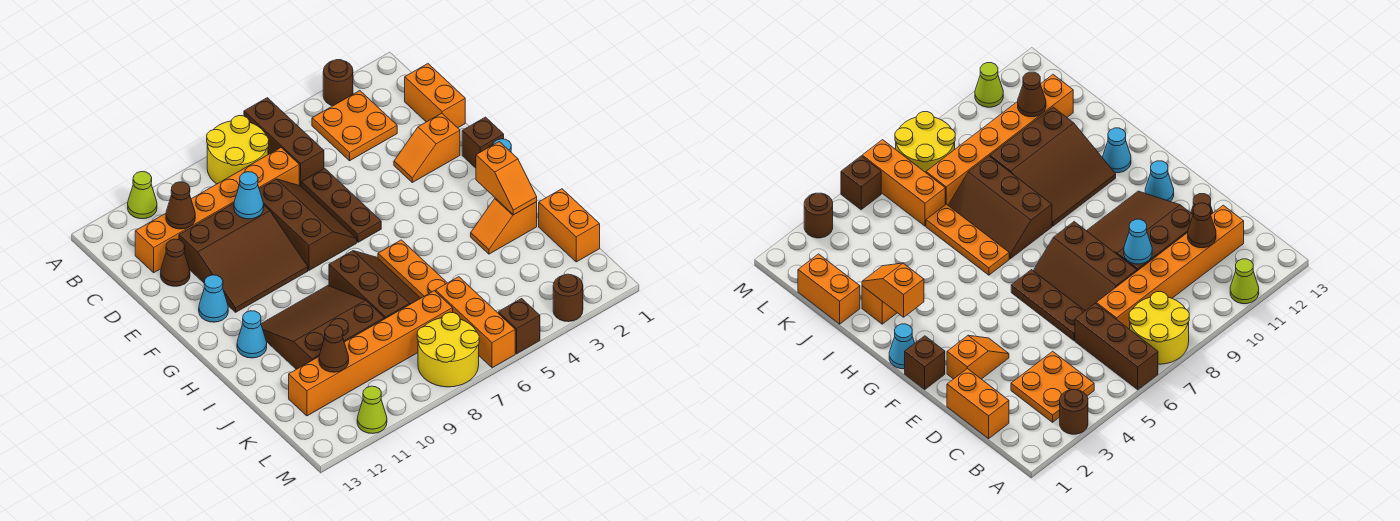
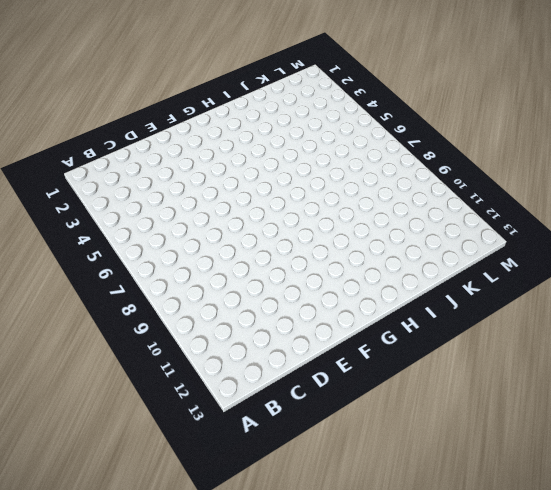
none -> brown round brick A3 level 1
none -> brown brick A6:C6 level 1
none -> yellow round brick A7:B8 level 1
none -> lime cone A11 level 1

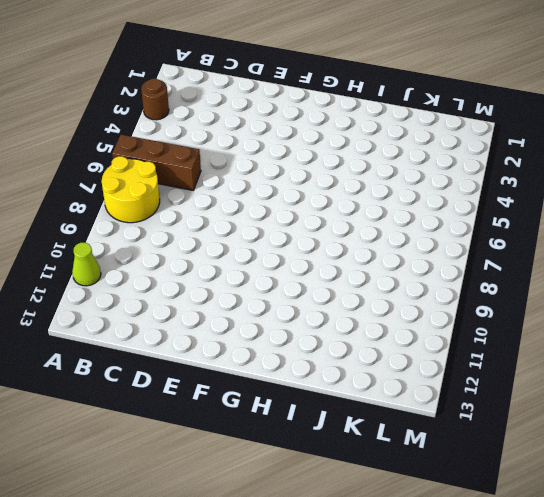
none -> orange plate B3:C4 level 1
none -> orange brick C1:D1 level 1
none -> orange brick C7:C12 level 1
none -> brown plate D6:F6 level 1

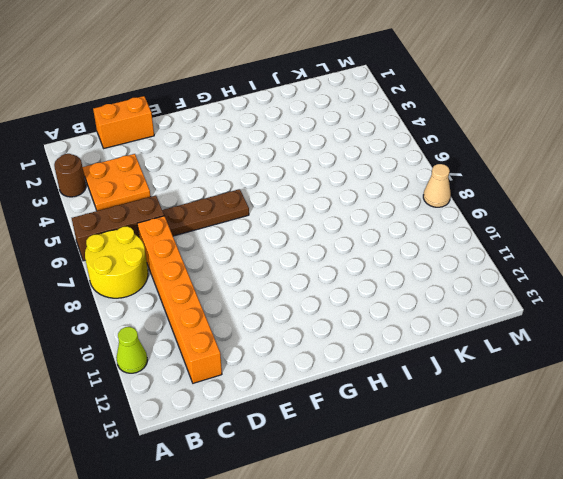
tan cone M8 level 1 -> yellow round brick L7:M8 level 1
none -> brown slope D7:F8 level 1 top 8
none -> brown slope D9:F11 level 1 top D
none -> brown cone D12 level 1
none -> orange slope E2:E3 level 1 top 2

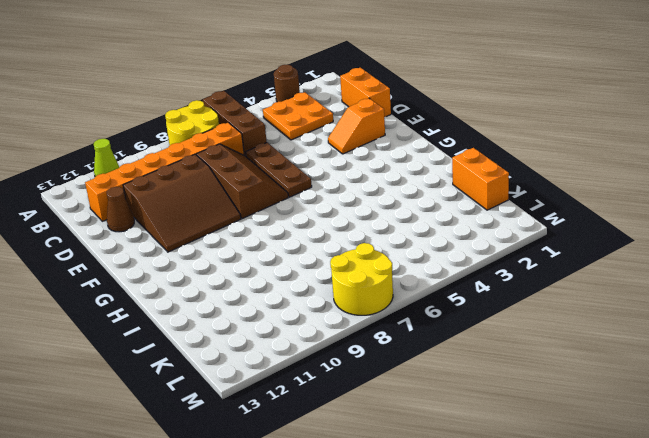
none -> brown brick F1 level 1
none -> cyan cone F12 level 1
none -> cyan cone G1 level 1
none -> orange plate H6:J6 level 1

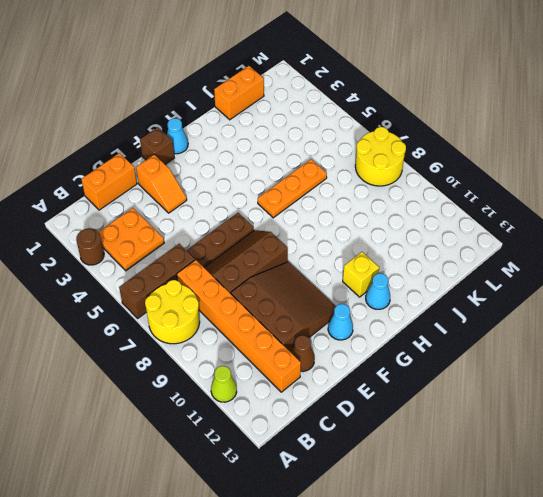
yellow brick H11 level 1 -> brown slope H9:J11 level 1 top J
none -> brown slope H7:J8 level 1 top 8
none -> orange slope I2:I3 level 1 top 2
none -> orange brick K6:M6 level 1
none -> orange brick K7:K12 level 1

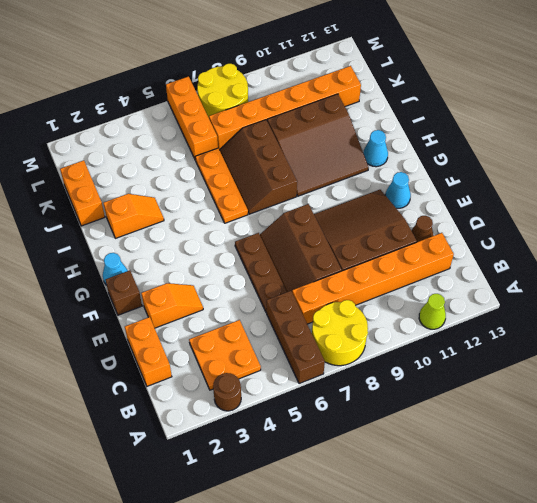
none -> brown round brick M3 level 1
none -> brown brick M5 level 1
none -> lime cone M11 level 1
none -> brown cone C11 level 2

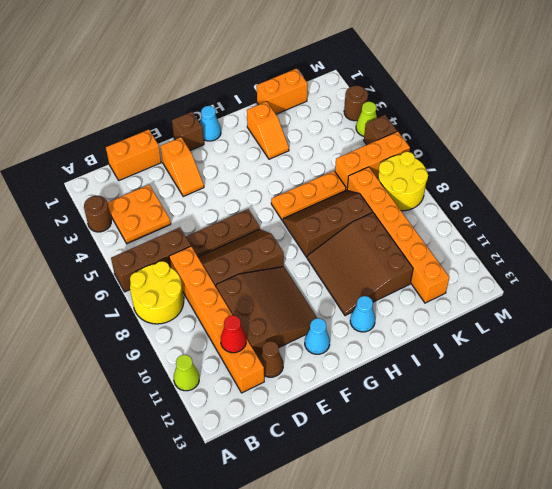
red cone C11 level 2 -> brown cone C11 level 2
lime cone M4 level 1 -> lime cone M11 level 1
none -> cyan cone D9 level 2
none -> orange slope H2:I2 level 2 top H
none -> brown cone K11 level 2

